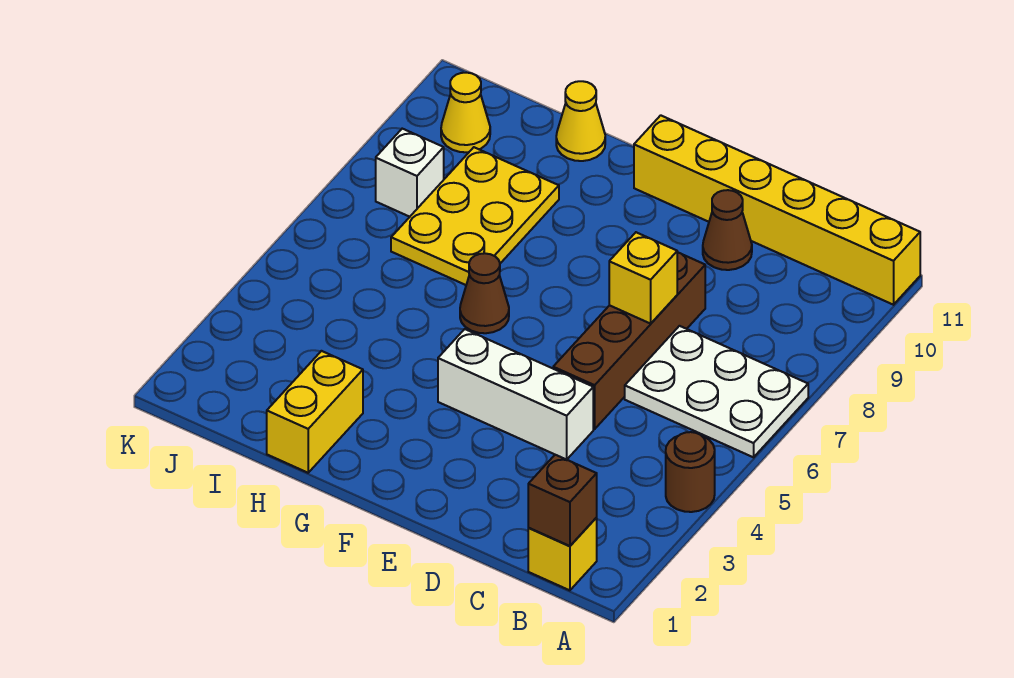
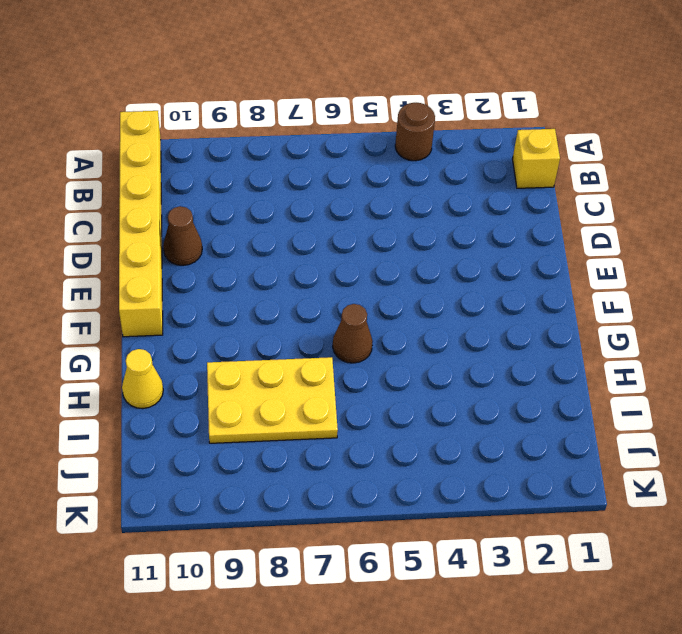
none -> white plate A6:C7 level 1
none -> white brick D4:F4 level 1
none -> brown brick D5:D8 level 1

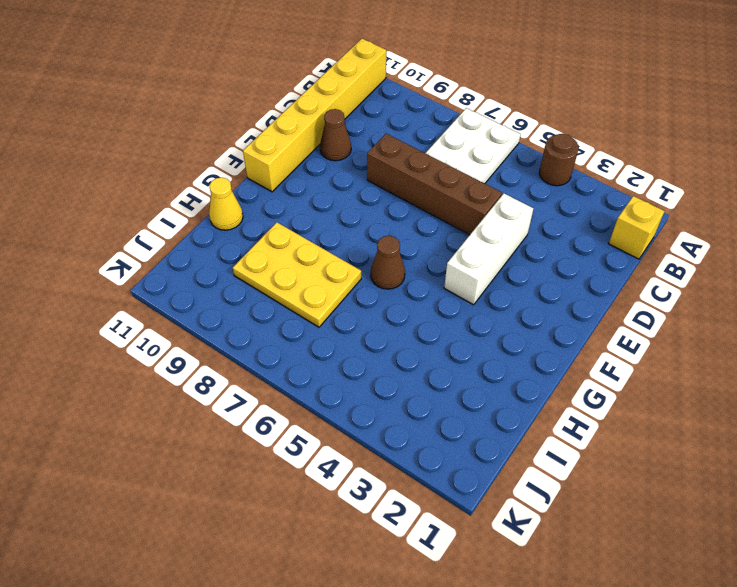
none -> yellow brick H1:H2 level 1
none -> white brick J8 level 1
none -> yellow cone J10 level 1

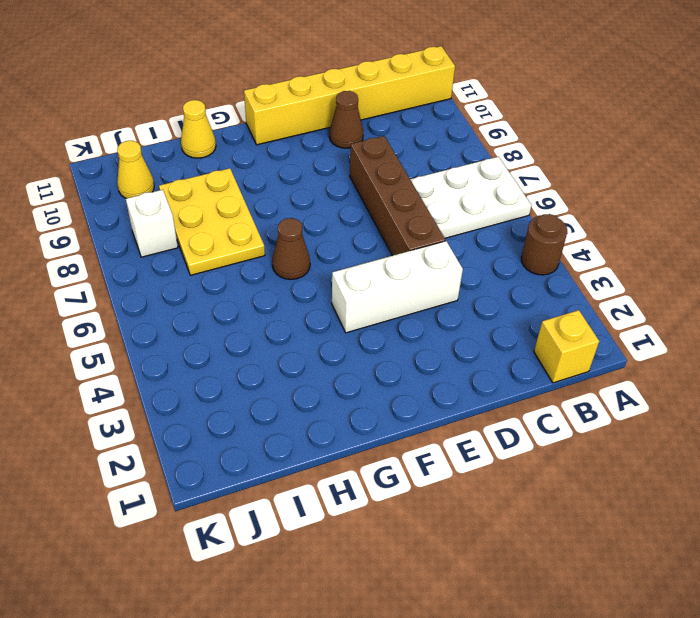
none -> yellow brick H1:H2 level 1
none -> brown brick B1 level 2
none -> yellow brick D7 level 2

